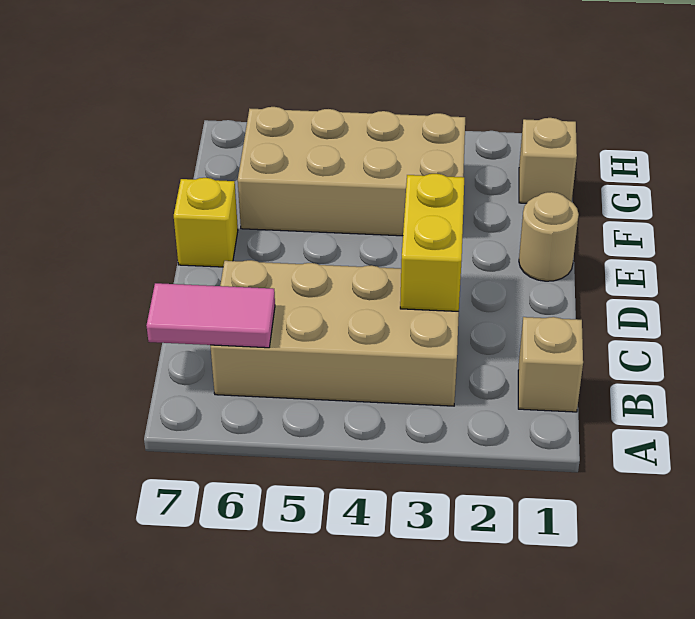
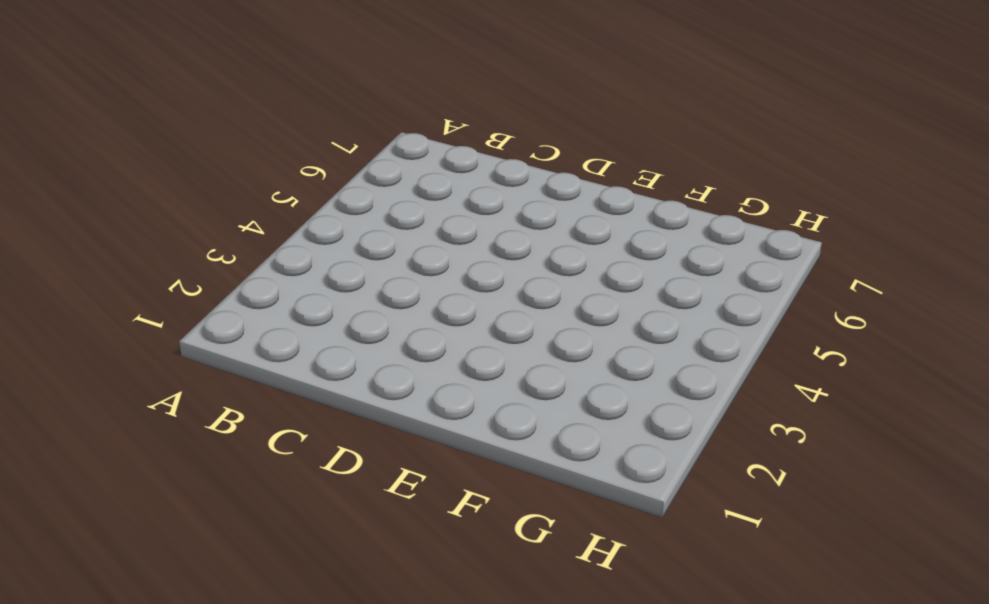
none -> tan brick B1 level 1
none -> tan brick B3:C6 level 1

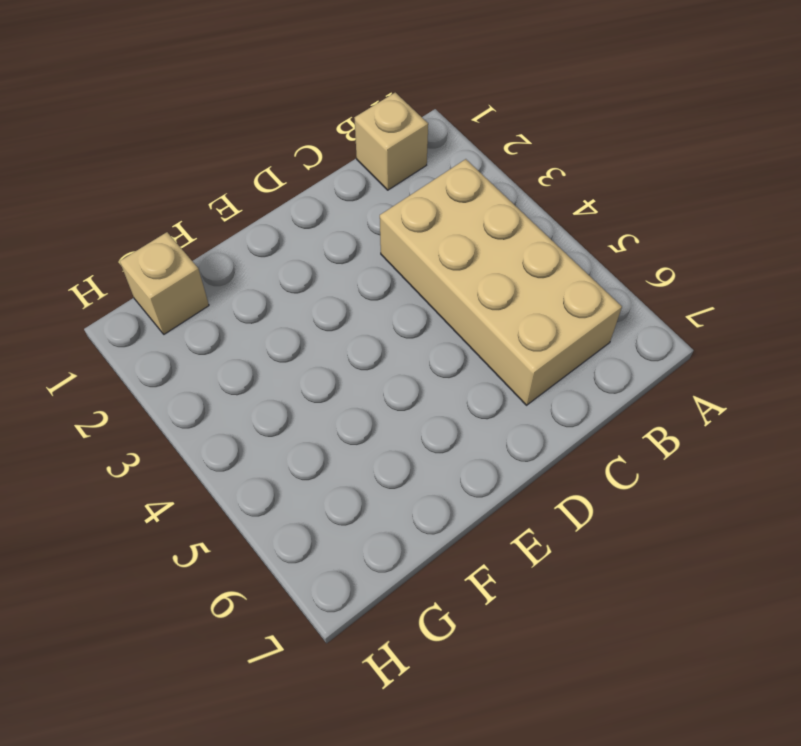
none -> tan round brick E1 level 1
none -> yellow brick E7 level 1

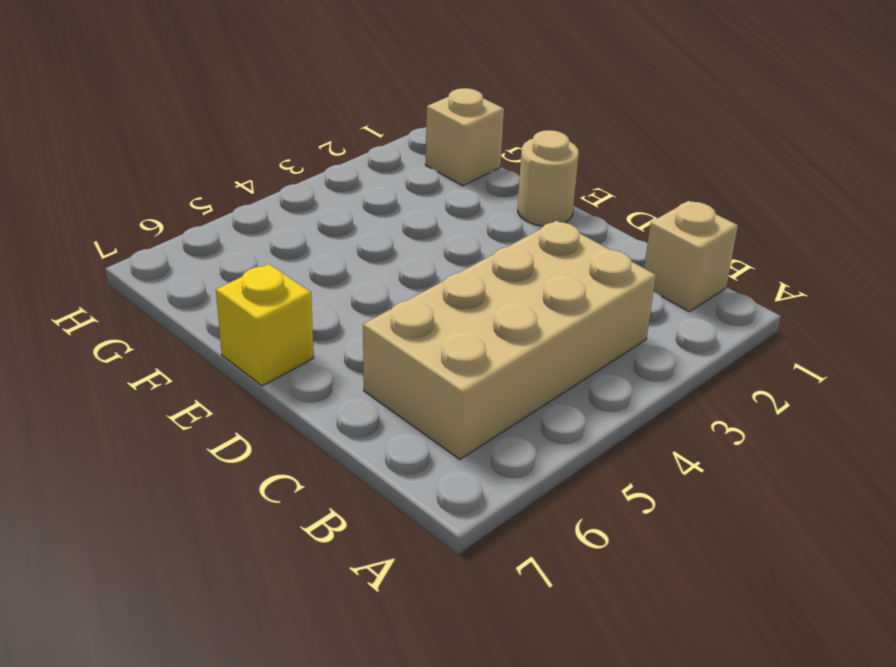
none -> tan brick F3:G6 level 1
none -> pink tile B6:B7 level 2

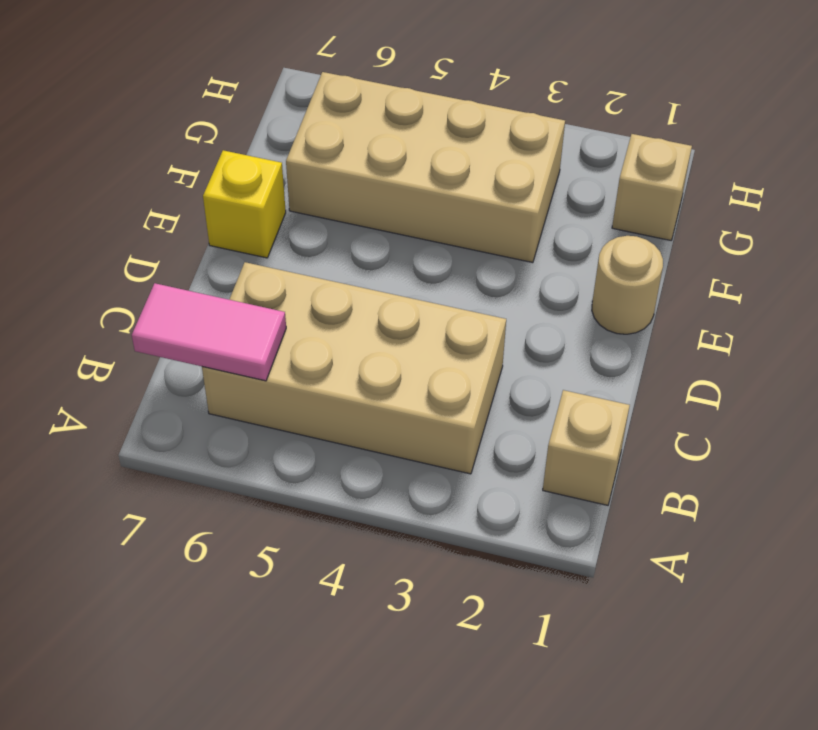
none -> yellow brick C3:D3 level 2

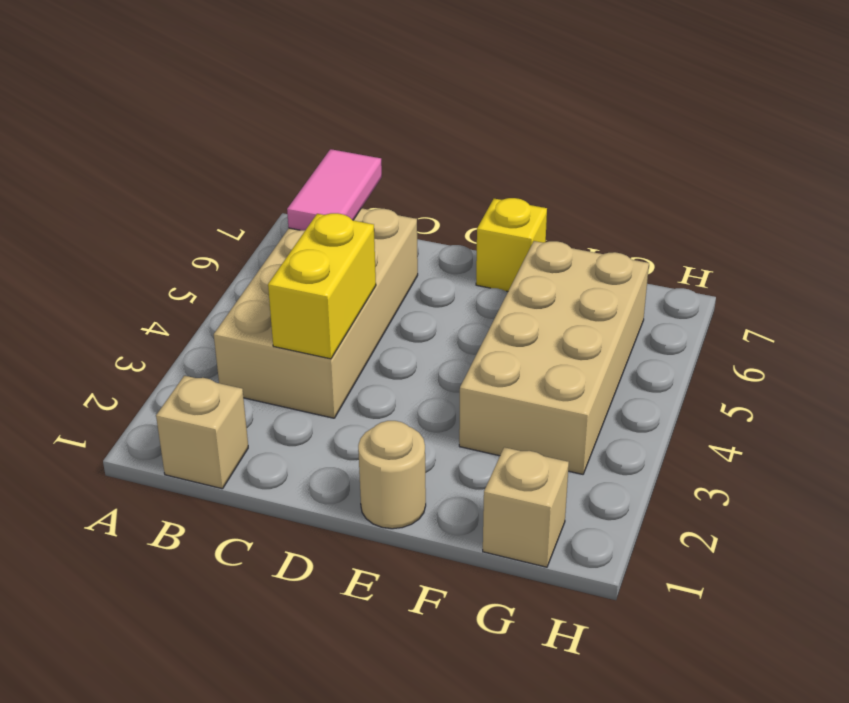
yellow brick C3:C4 level 2 -> yellow brick C3:D3 level 2

